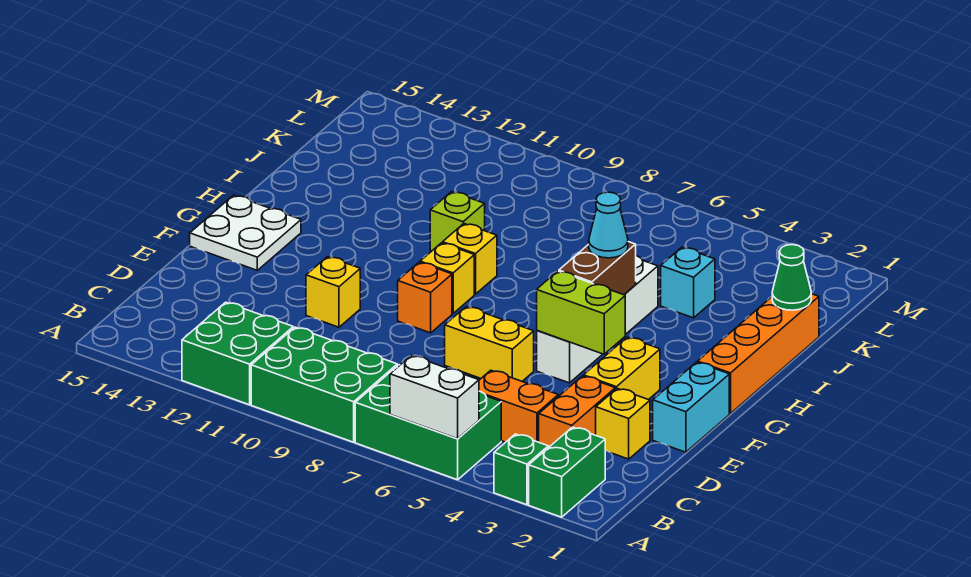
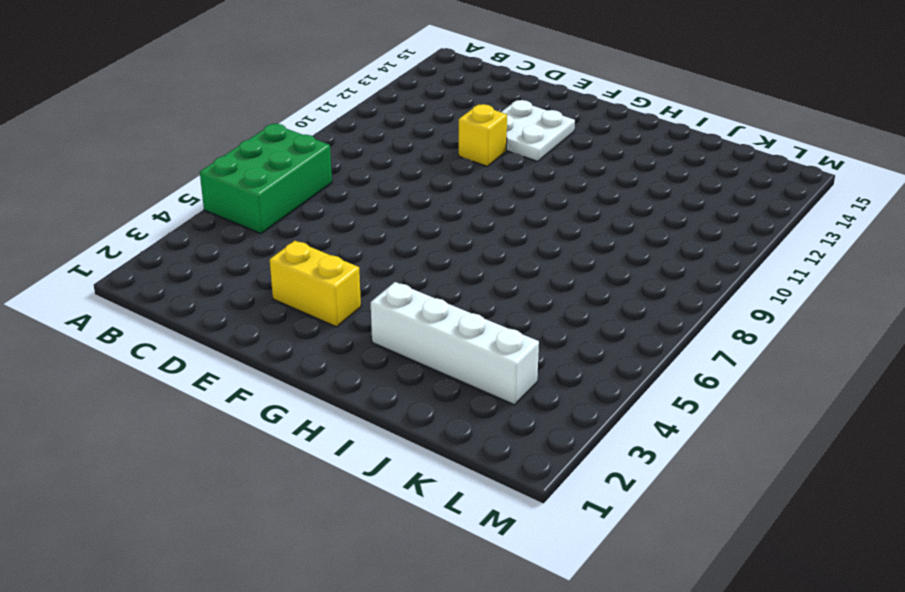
white plate E12:F13 level 1 -> white plate F14:G15 level 1
white brick H3:K3 level 1 -> white brick F5:I5 level 1
none -> green brick A2:B2 level 1
none -> green brick A3 level 1
none -> green brick A8:B10 level 1

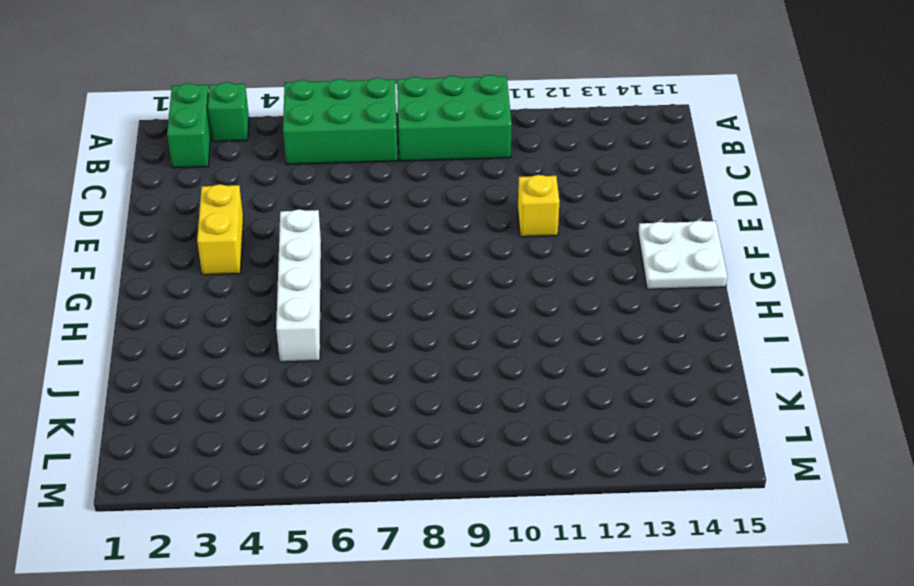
none -> green brick A11:B12 level 1
none -> orange brick C3:D3 level 1
none -> orange brick C4:C5 level 1

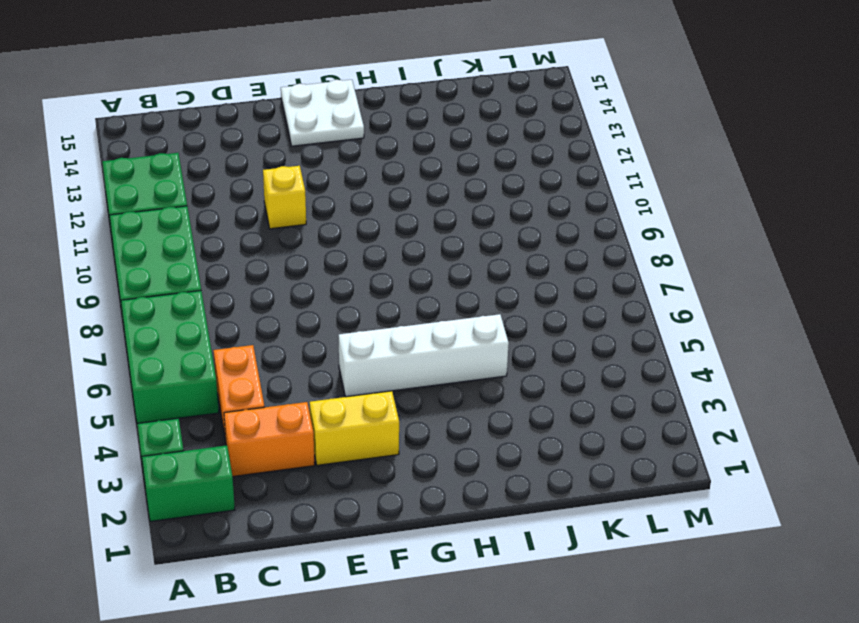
none -> yellow brick D2 level 1
none -> cyan brick E1:F1 level 1
none -> yellow brick E6:E7 level 1

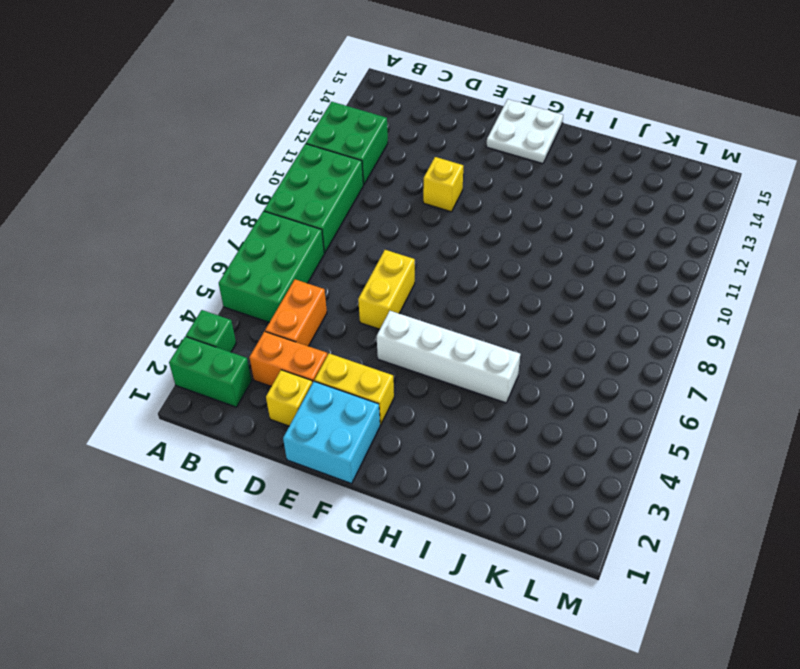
cyan brick E1:F2 level 1 -> cyan brick E1:F1 level 1
none -> orange brick F9 level 1
none -> orange brick G1:J1 level 1
none -> yellow brick G9 level 1

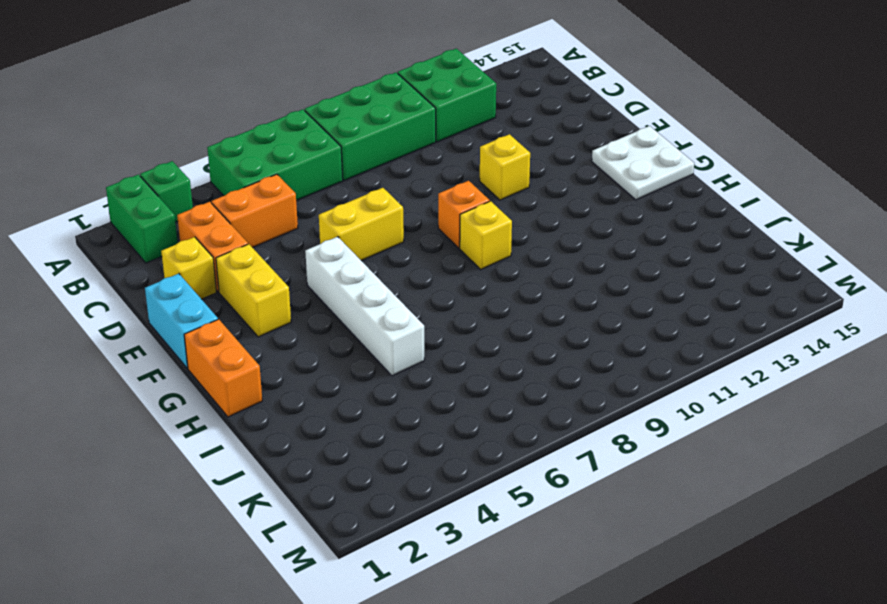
orange brick G1:H1 level 1 -> orange brick G1:J1 level 1
none -> yellow brick H9 level 1
none -> lime brick I10 level 1
none -> cyan brick J4 level 1

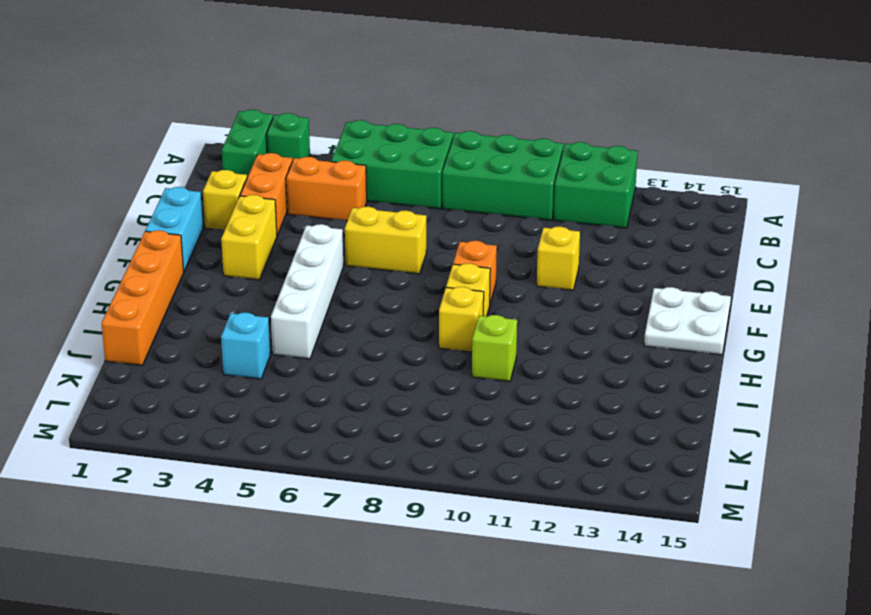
none -> white brick A5:A6 level 2
none -> lime brick F4:F5 level 2
none -> brown brick G5:H5 level 2

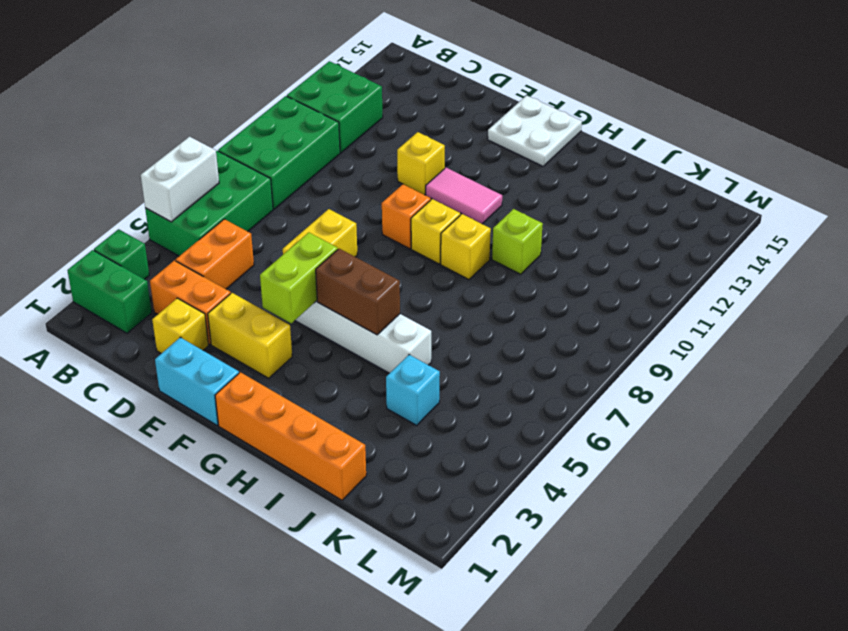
pink tile F11:G11 level 1 -> none
none -> green cone J1 level 2
none -> cyan cone H5 level 3

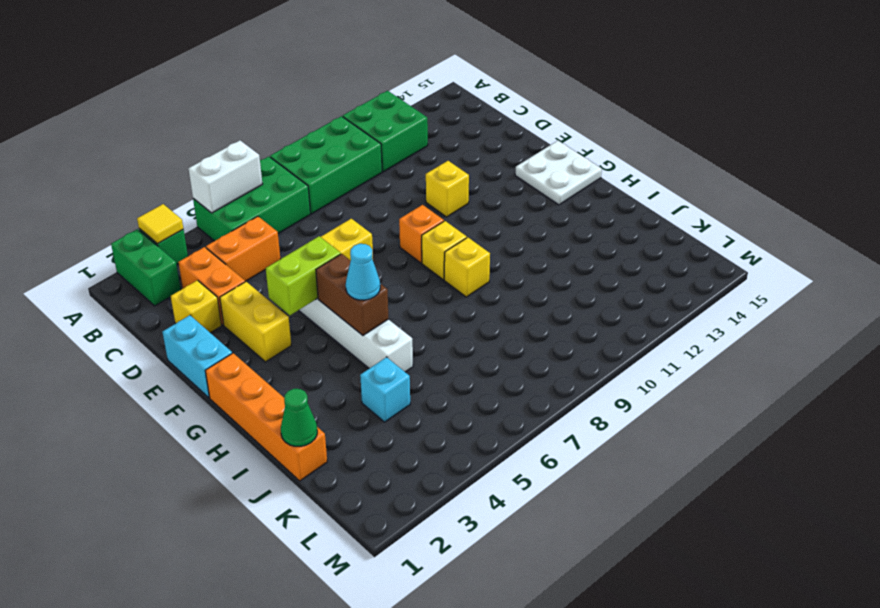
yellow tile A3 level 2 -> none
none -> lime brick I10 level 1

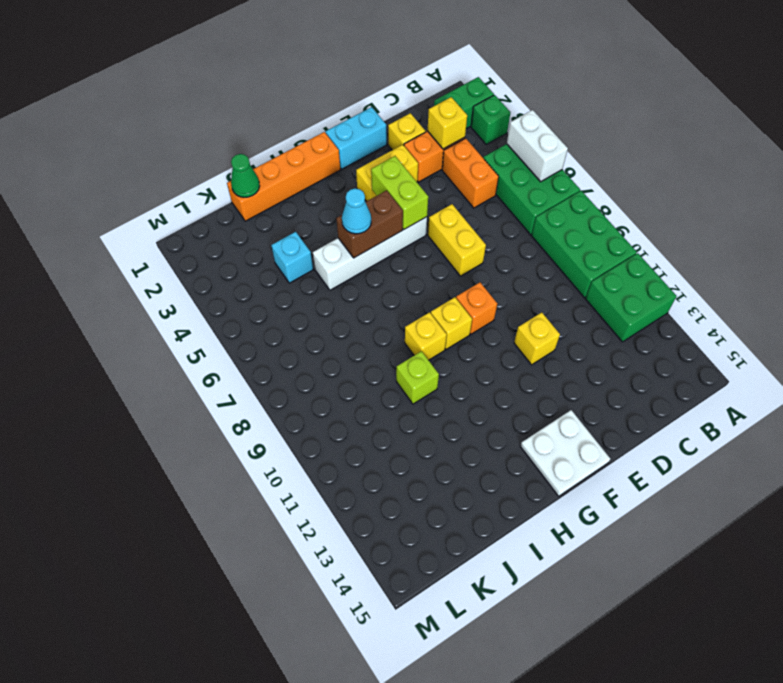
yellow brick C3 level 2 -> none

